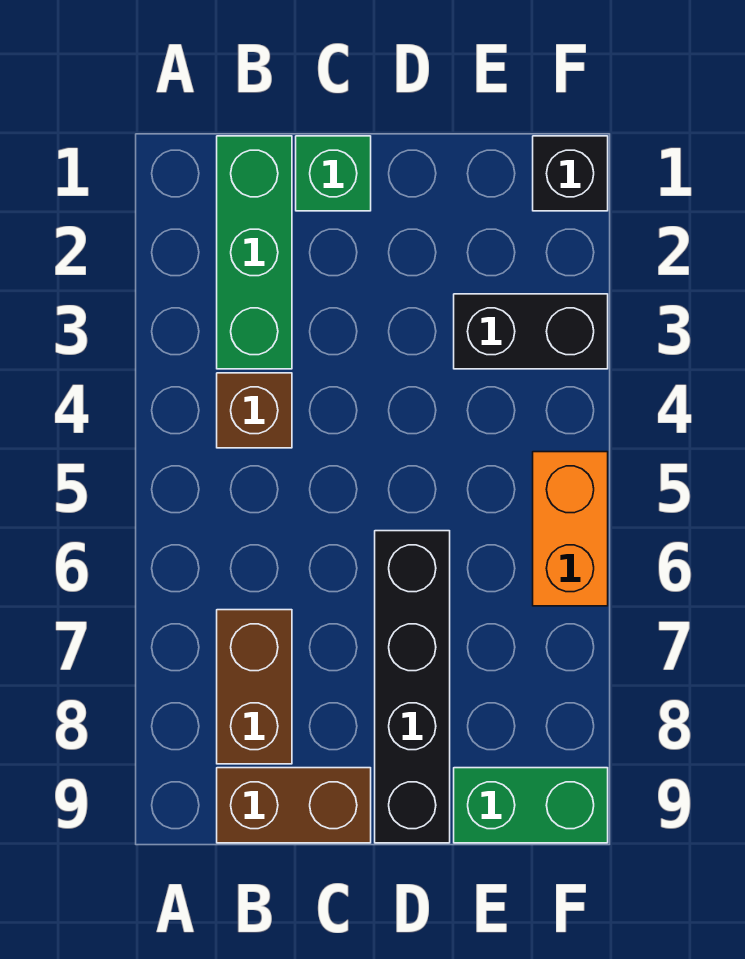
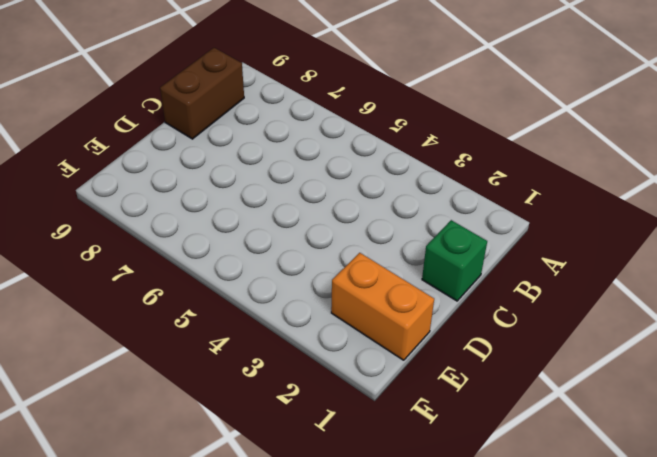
orange brick E1:E2 level 1 -> orange brick F5:F6 level 1
none -> green brick B1:B3 level 1
none -> brown brick B4 level 1

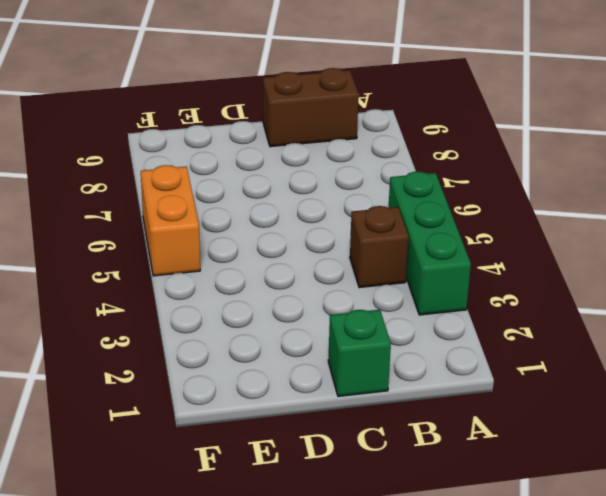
green brick A3:A5 level 1 -> green brick B1:B3 level 1
none -> brown brick B7:B8 level 1
none -> black brick D6:D9 level 1

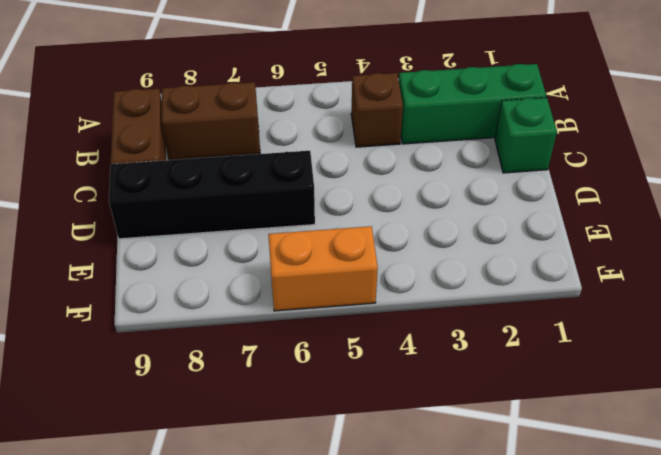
none -> black brick E3:F3 level 1
none -> green brick E9:F9 level 1

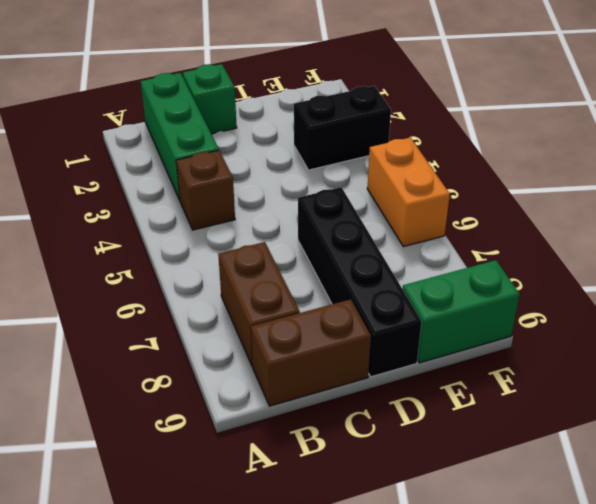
none -> black brick F1 level 1

